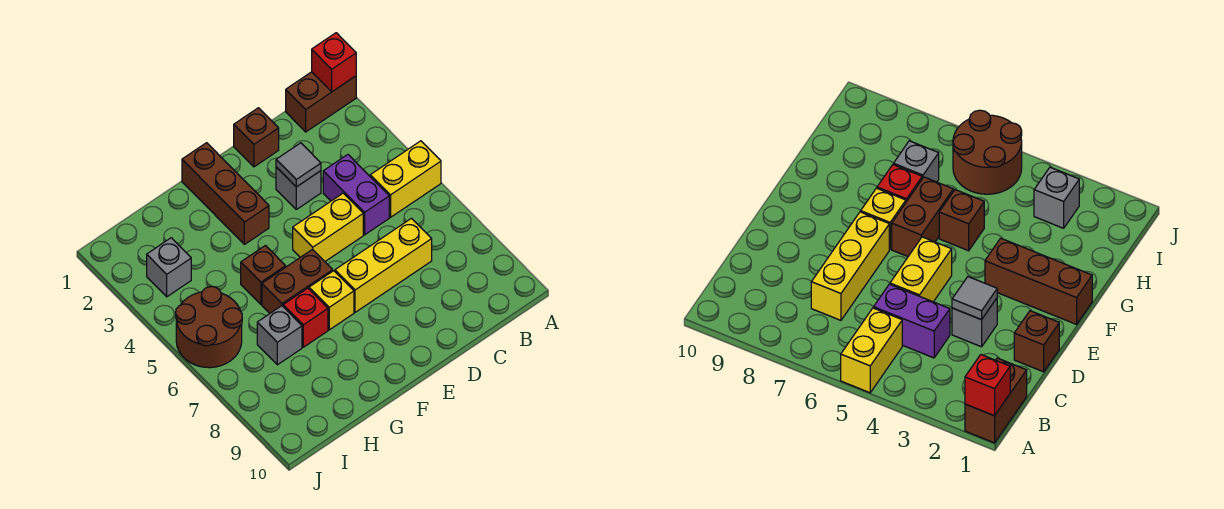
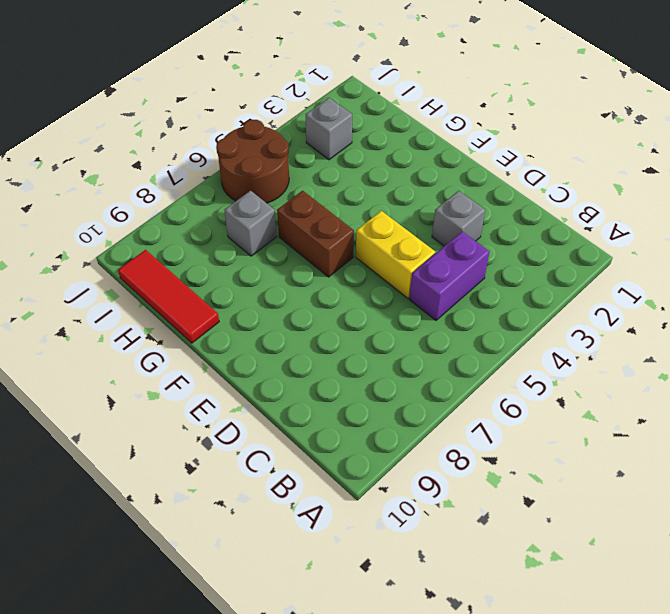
red tile G10:I10 level 1 -> none
none -> brown brick A1:B1 level 1
none -> yellow brick A5:B5 level 1
none -> yellow brick C7:E7 level 1

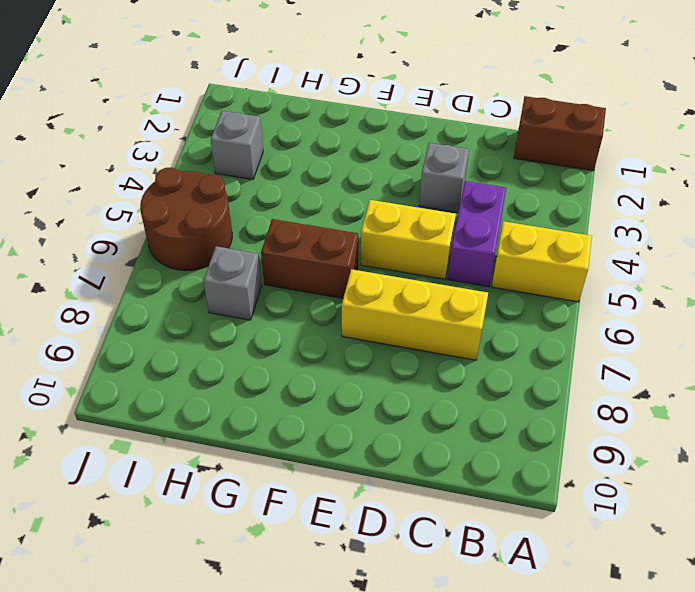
none -> brown brick D1 level 1
none -> brown brick F1:F3 level 1
none -> yellow brick F7 level 1

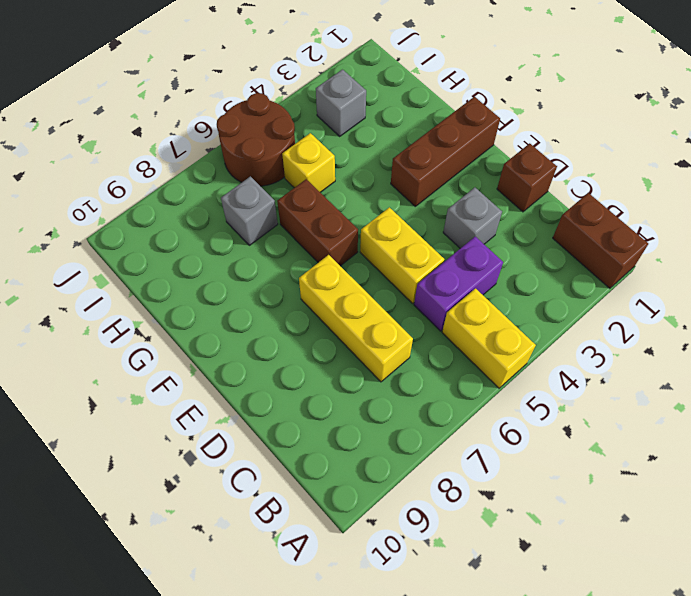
yellow brick H5 level 1 -> yellow brick F7 level 1
none -> brown brick G5 level 1
none -> red brick G7 level 1
none -> red brick A1 level 2

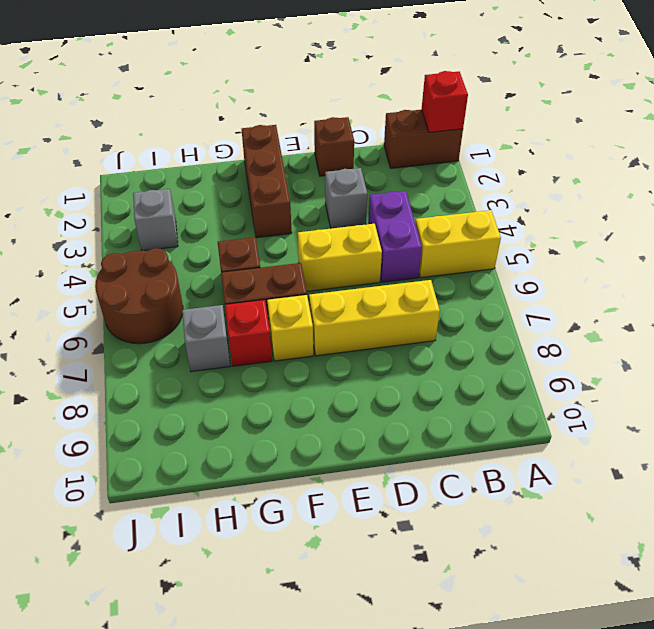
none -> grey tile D3 level 2

